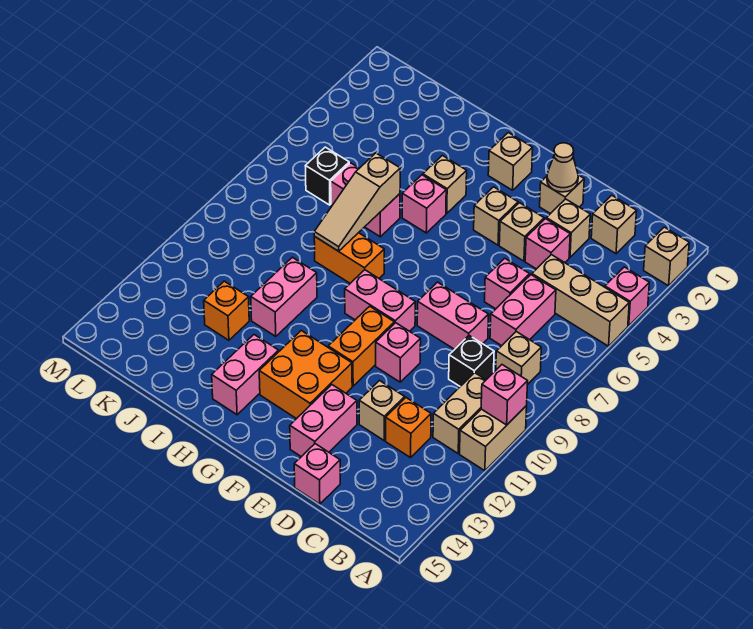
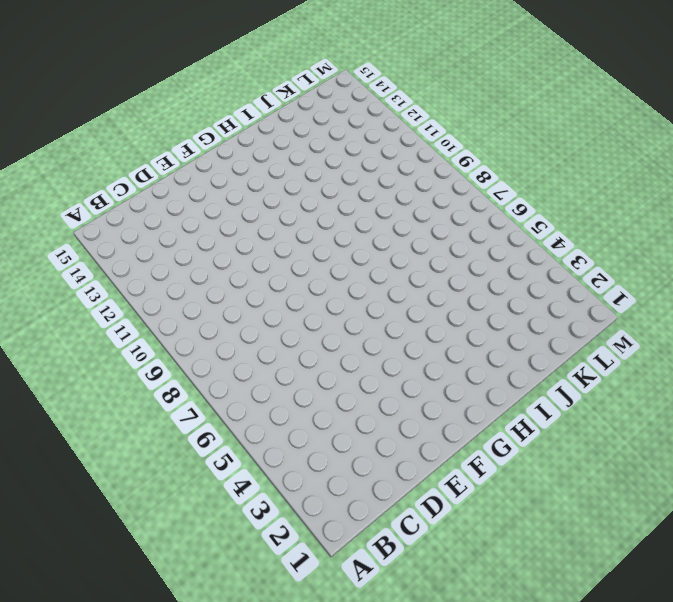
none -> tan brick A2 level 1
none -> pink brick A4 level 1
none -> tan brick A5:C5 level 1
none -> tan brick A10:A11 level 1

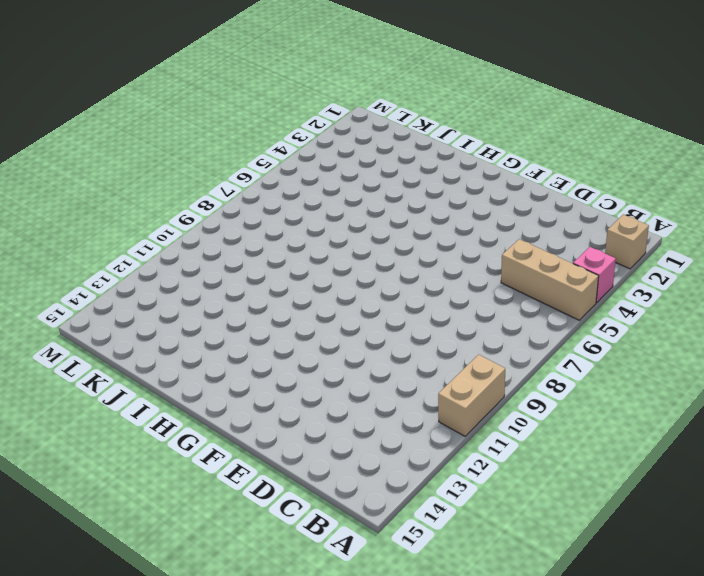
none -> tan brick B8 level 1
none -> tan brick B10:B11 level 1
none -> tan brick C2 level 1
none -> pink brick C6:C7 level 1

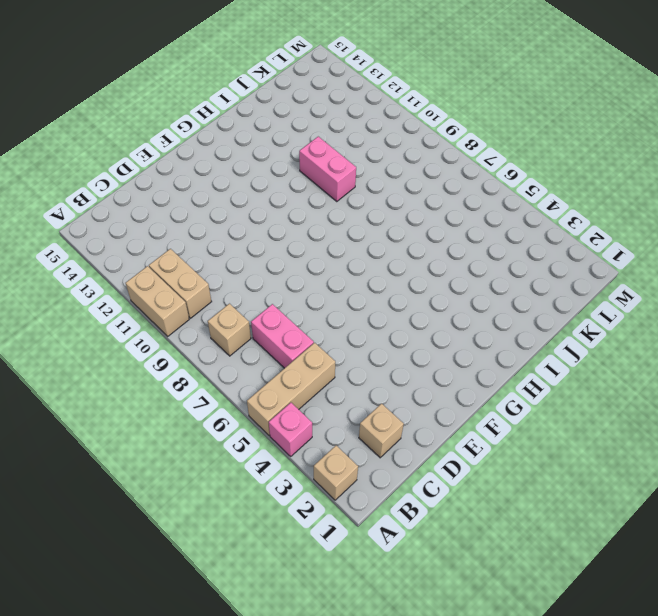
none -> black brick C9 level 1
none -> orange brick C12 level 1
none -> tan brick D3 level 1
none -> pink brick D4 level 1

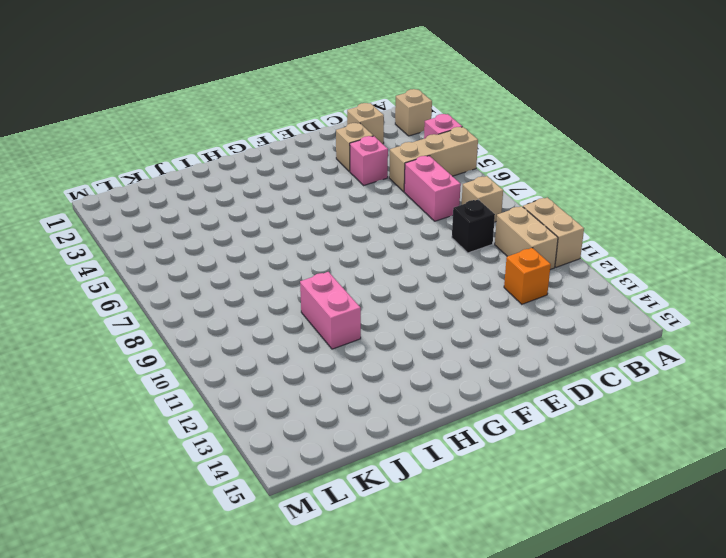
none -> pink brick D6 level 1
none -> pink brick D8:E8 level 1
none -> tan brick D12 level 1
none -> pink brick D15 level 1

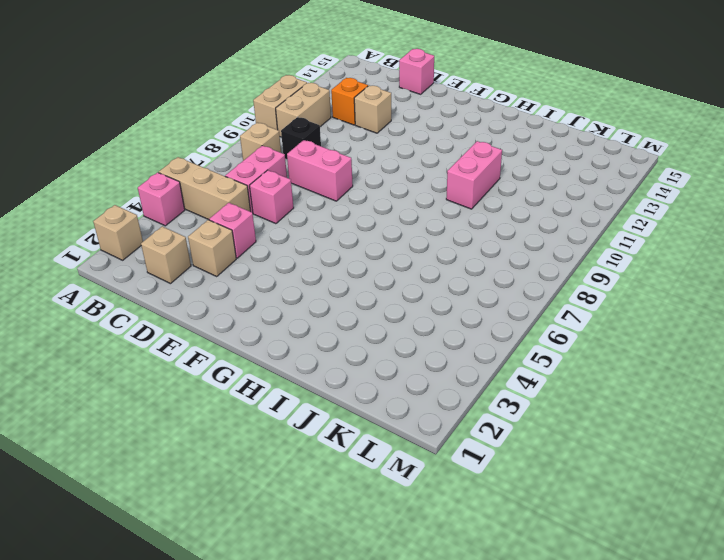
none -> tan brick E2 level 1
none -> tan brick E4 level 1
none -> pink brick E10 level 1
none -> pink brick E13:E14 level 1

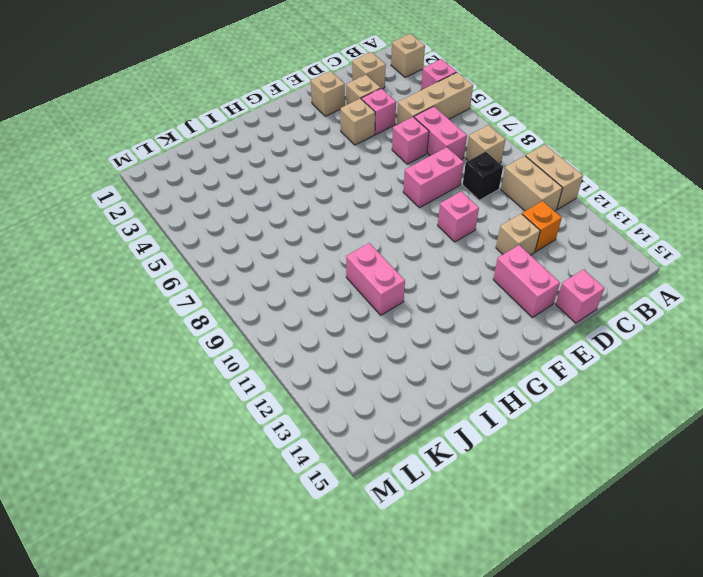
none -> tan brick F4 level 1
none -> pink brick F9:G9 level 1
none -> orange brick F10:F11 level 1
none -> orange brick F12:G13 level 1

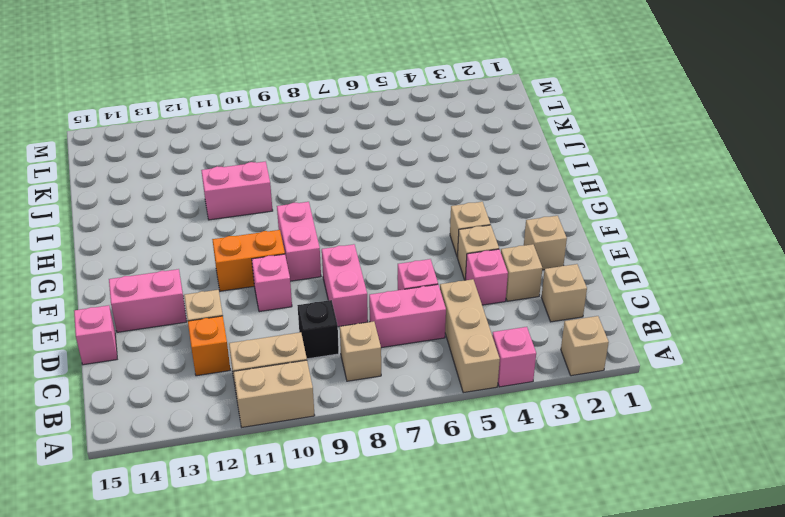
none -> orange brick F12:G13 level 1
none -> tan brick G2 level 1
none -> tan brick H4 level 1
none -> pink brick H5 level 1

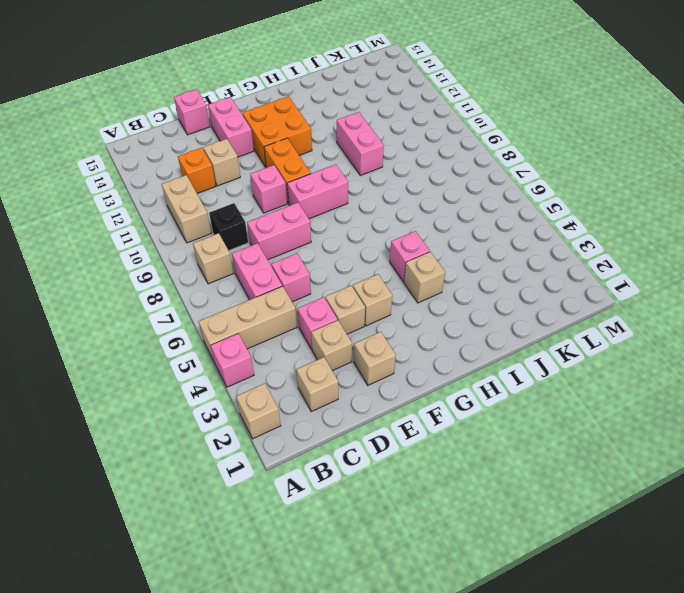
none -> tan brick A10:A11 level 1
none -> tan brick G2 level 1
none -> orange brick H8:I8 level 1
none -> pink brick H13:H14 level 1

